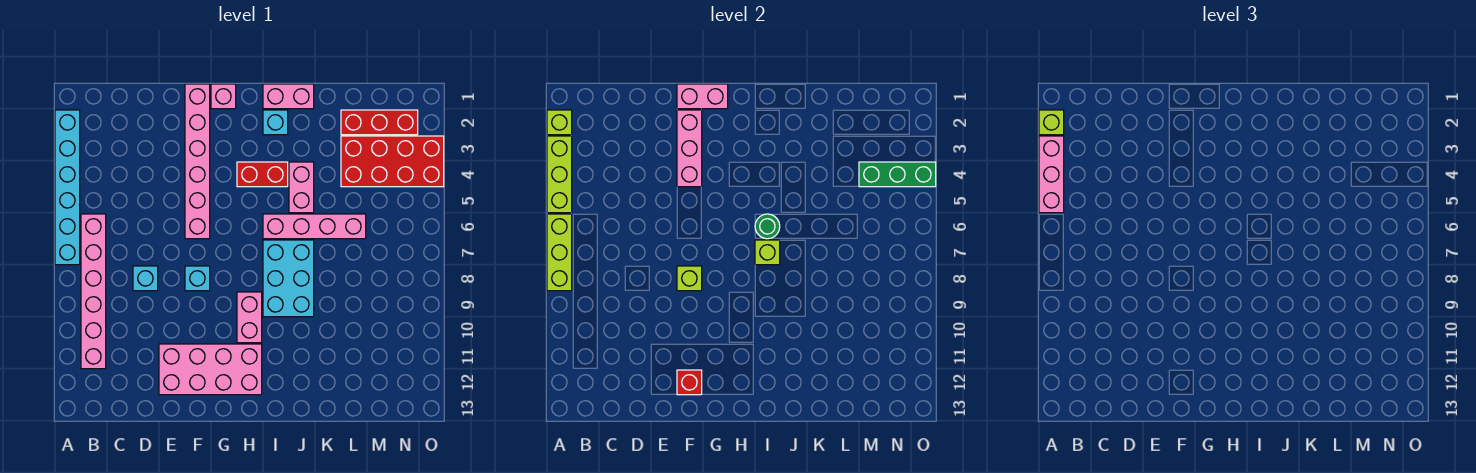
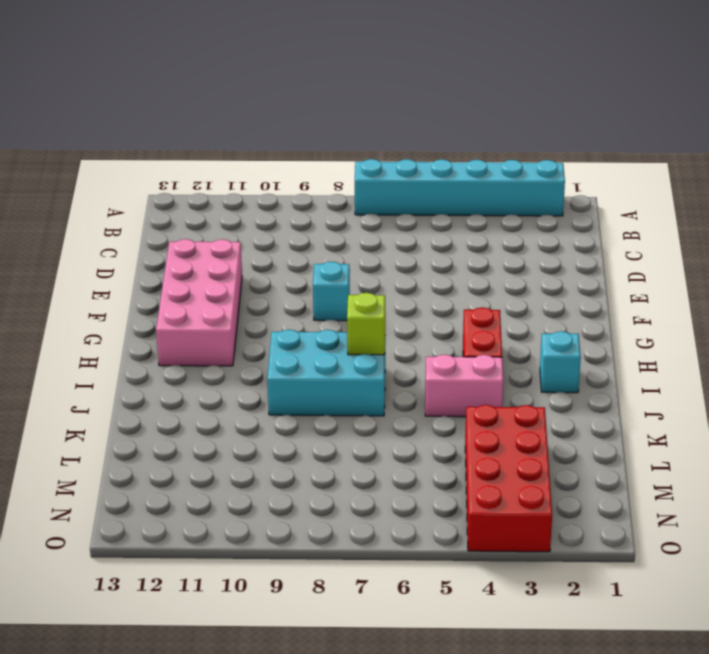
none -> pink brick B6:B11 level 1
none -> cyan brick D8 level 1
none -> pink brick F1:F6 level 1

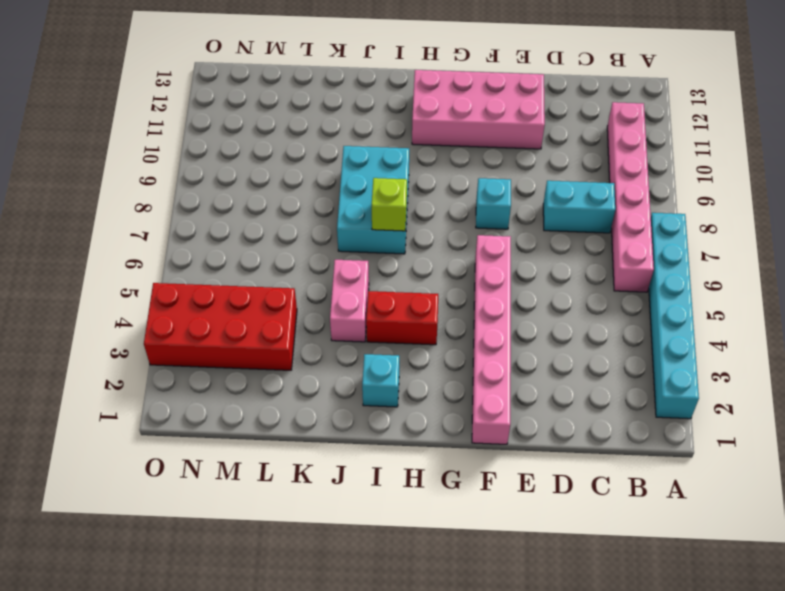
cyan brick C8:D8 level 1 -> cyan brick D8 level 1
none -> pink brick G1 level 1
none -> pink brick H9:H10 level 1
none -> pink brick I1:J1 level 1

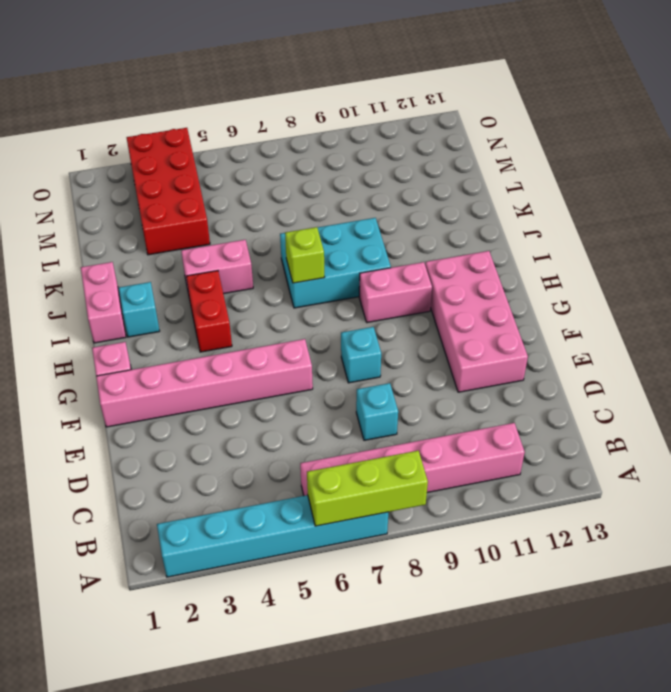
none -> pink brick I6:L6 level 1
none -> red brick L2:N2 level 1
none -> lime brick A2 level 2

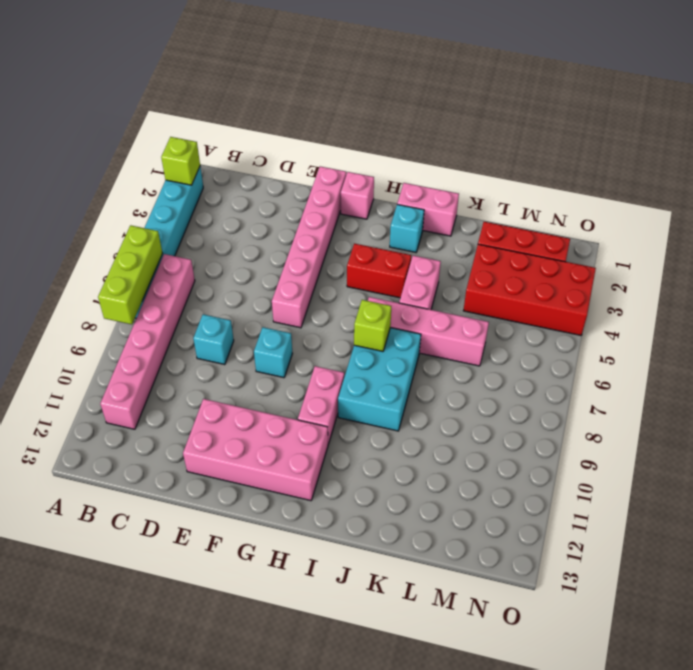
none -> lime brick A3:A5 level 2
none -> pink brick F1:G1 level 2
none -> pink brick F2:F4 level 2

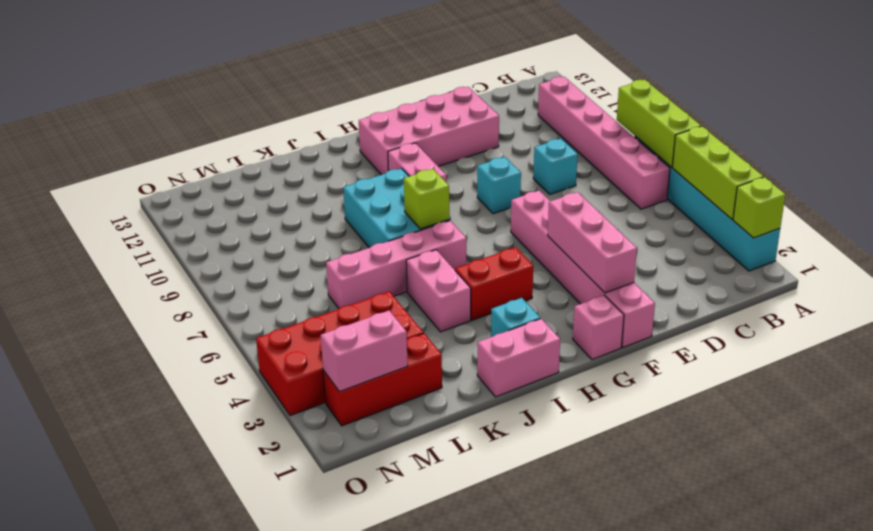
pink brick M2:N2 level 2 -> pink brick F1:G1 level 2
none -> lime brick F8 level 2
none -> red brick F12 level 2
none -> green round brick I6 level 2

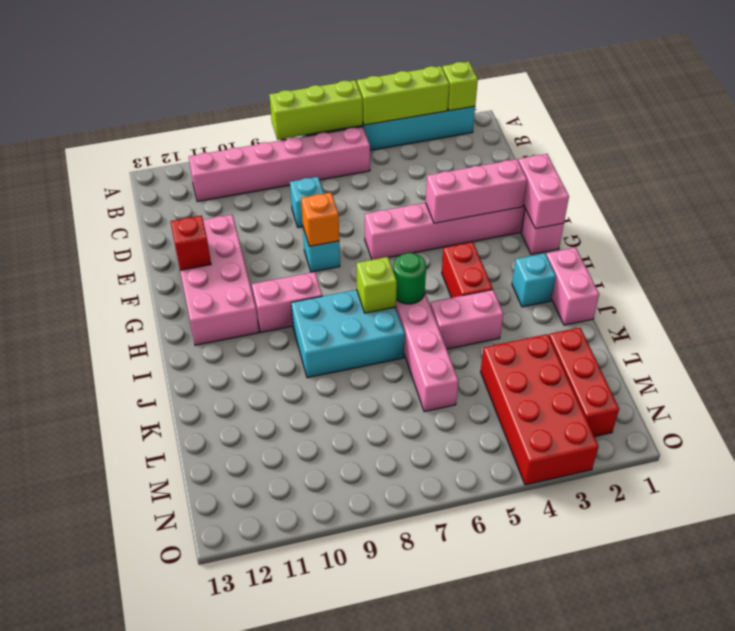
orange brick F8 level 2 -> lime brick F8 level 2
none -> green brick M4:O4 level 2
none -> lime brick A2 level 3
none -> pink brick A3:A5 level 3

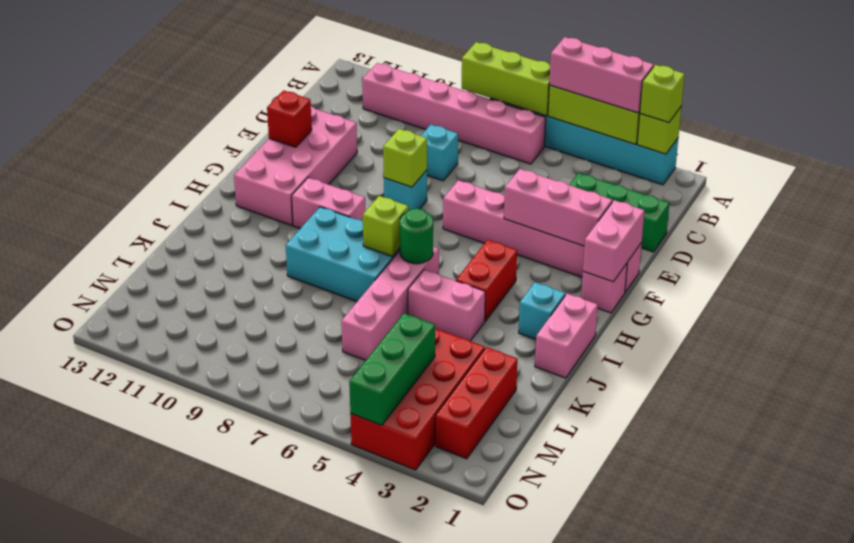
green brick D1:D3 level 1 -> none

